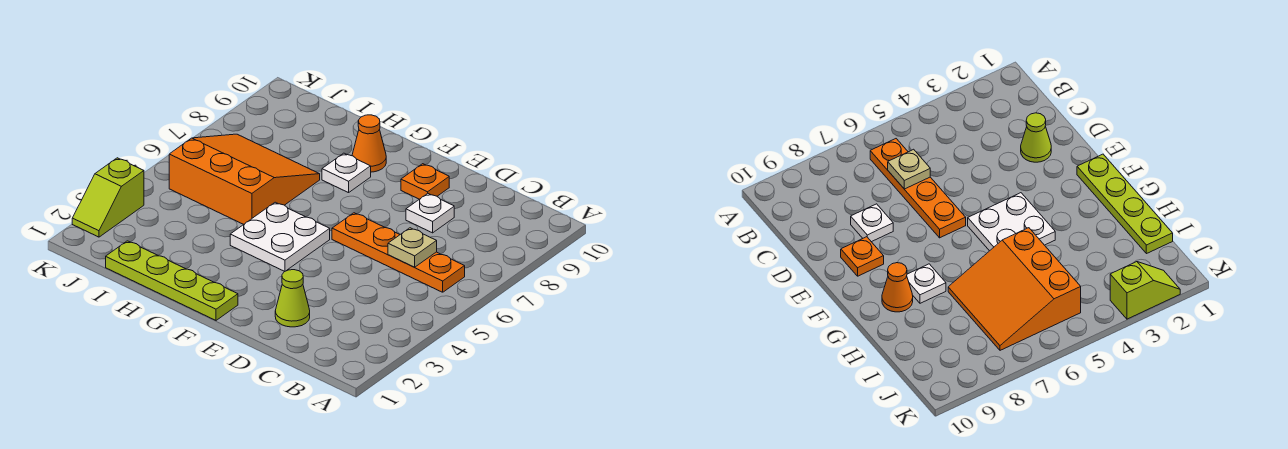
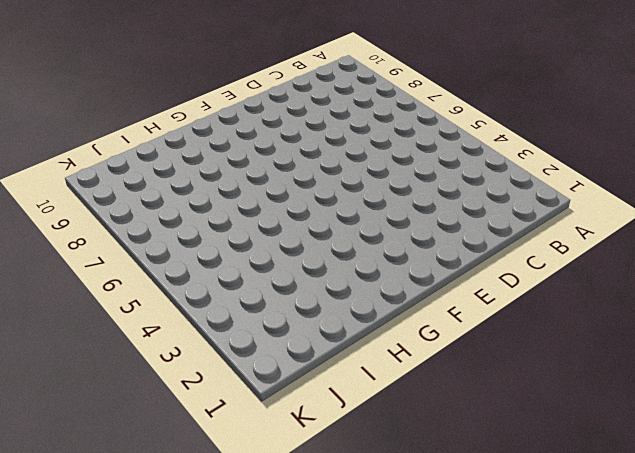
none -> orange plate B6:E6 level 1
none -> lime cone D2 level 1

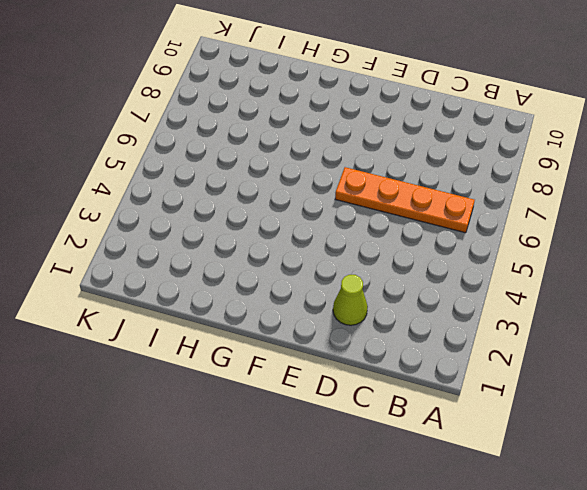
none -> white plate D8 level 1
none -> orange plate E9 level 1

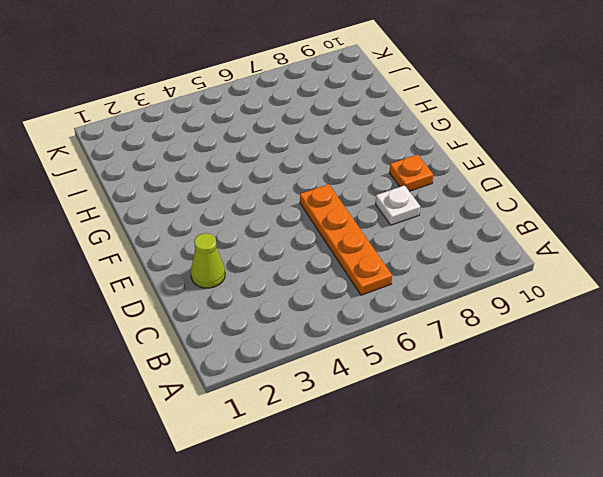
none -> lime plate F1:I1 level 1
none -> white plate F4:G5 level 1

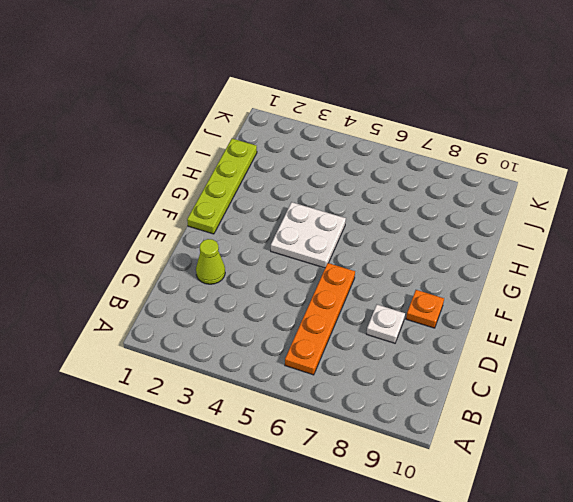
none -> white plate G8 level 1
none -> orange cone G9 level 1

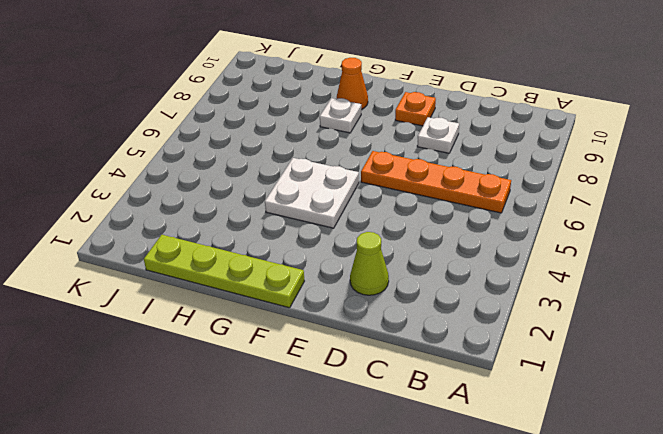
none -> orange slope H5:J7 level 1 top 5
none -> lime slope K2:K3 level 1 top 3

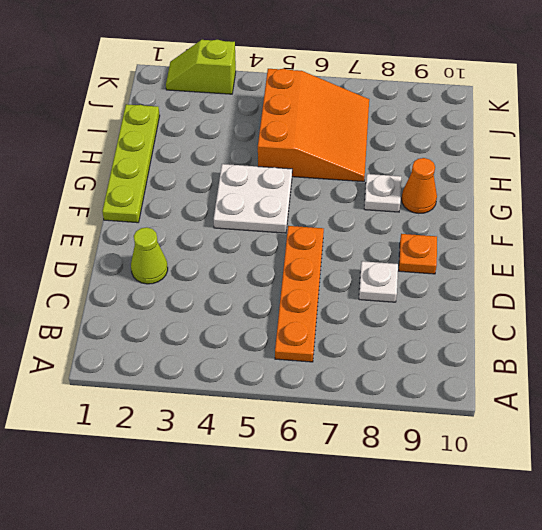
none -> tan plate C6 level 2

